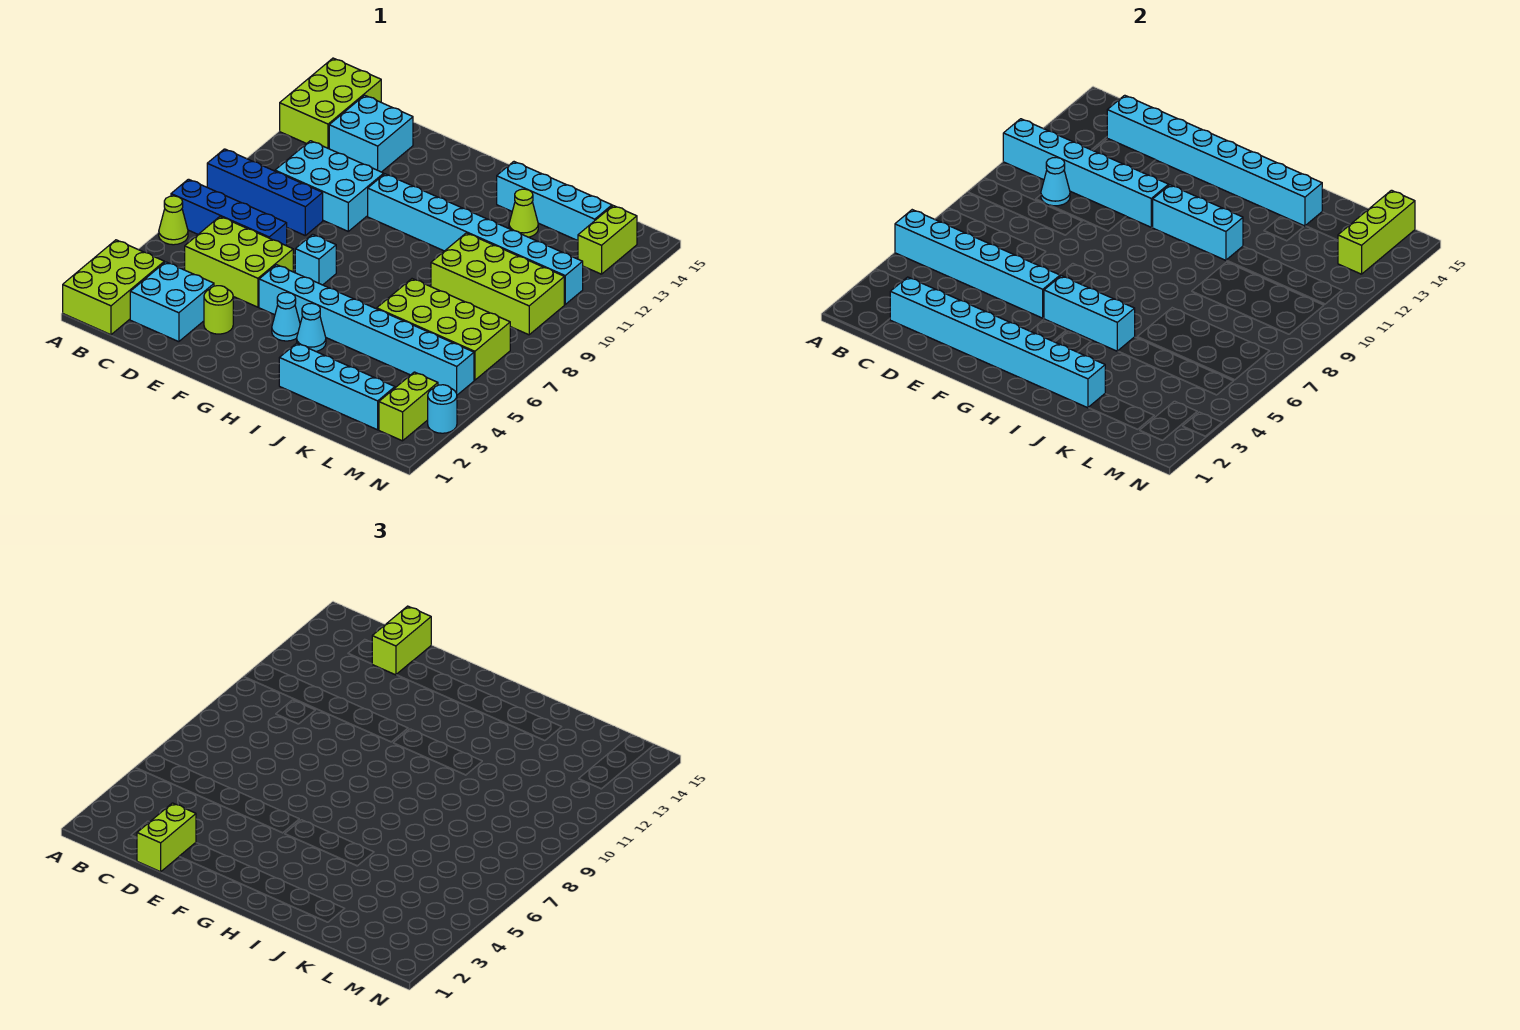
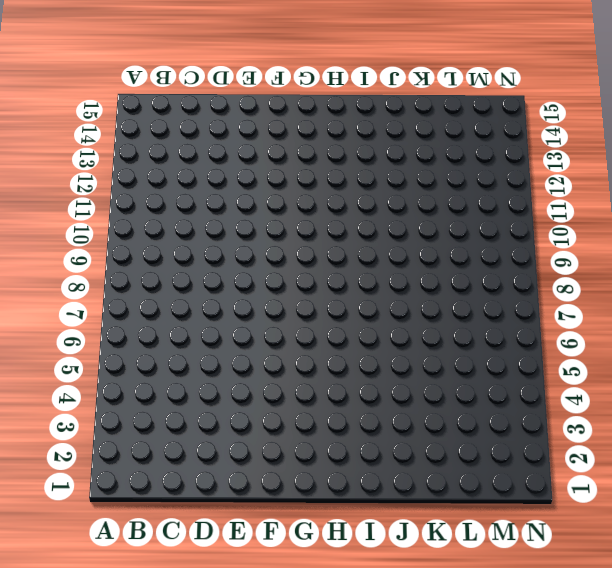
none -> lime brick A1:B3 level 1
none -> lime cone A6 level 1
none -> blue brick A7:D7 level 1
none -> blue brick A9:D9 level 1

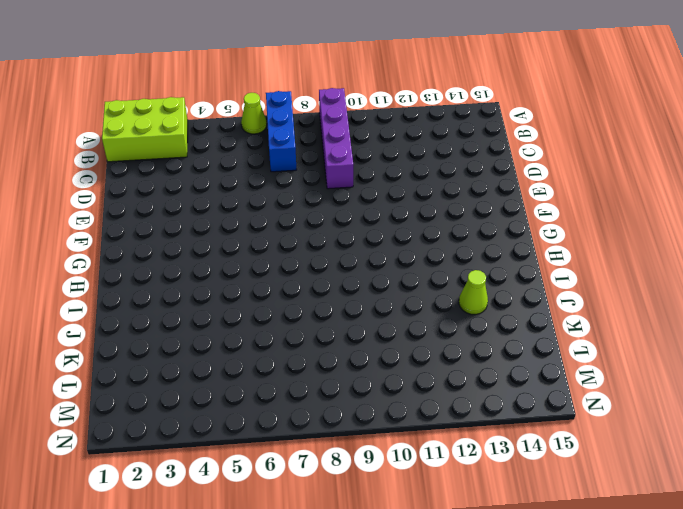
blue brick A7:C7 level 1 -> blue brick A7:D7 level 1
purple brick A9:D9 level 1 -> blue brick A9:D9 level 1
none -> lime brick A13:B15 level 1
none -> cyan brick C2:D3 level 1
none -> lime brick C5:E6 level 1
none -> cyan brick C10:E11 level 1

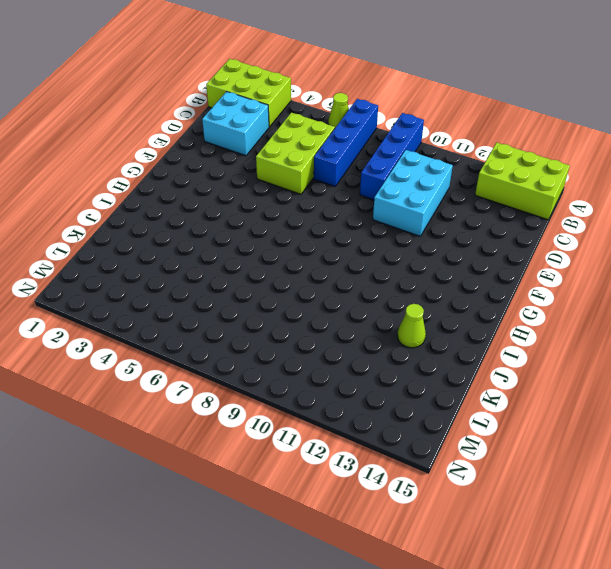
none -> cyan brick C13:D14 level 1
none -> lime round brick E3 level 1
none -> cyan brick F5:M5 level 1
none -> cyan brick F7 level 1

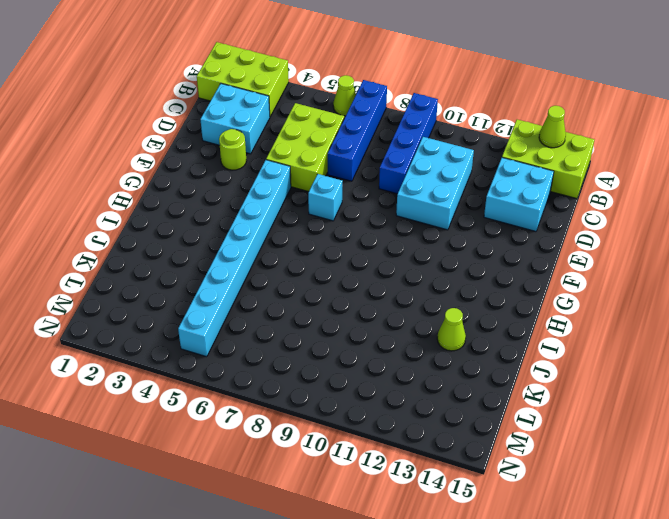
lime cone A14 level 2 -> none
none -> cyan brick F11:M11 level 1
none -> cyan cone G4 level 1
none -> cyan cone H4 level 1
none -> cyan brick I2:L2 level 1

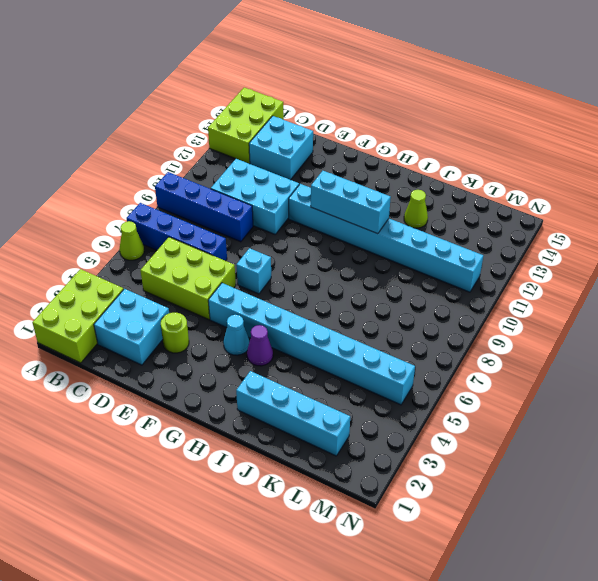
purple cone H4 level 1 -> cyan cone H4 level 1
none -> cyan brick I14:L14 level 1
none -> lime brick J6:M7 level 1
none -> lime brick J9:M10 level 1
none -> lime brick M2:M3 level 1

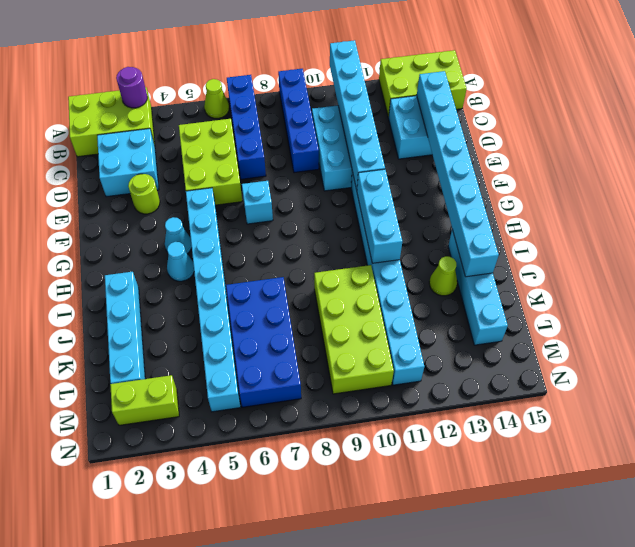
purple round brick A3 level 2 -> none
blue brick J6:M7 level 1 -> lime brick J6:M7 level 1
none -> lime brick M13:M14 level 1
none -> cyan round brick N3 level 1
none -> cyan brick A5:F5 level 2
none -> cyan brick C2:J2 level 2

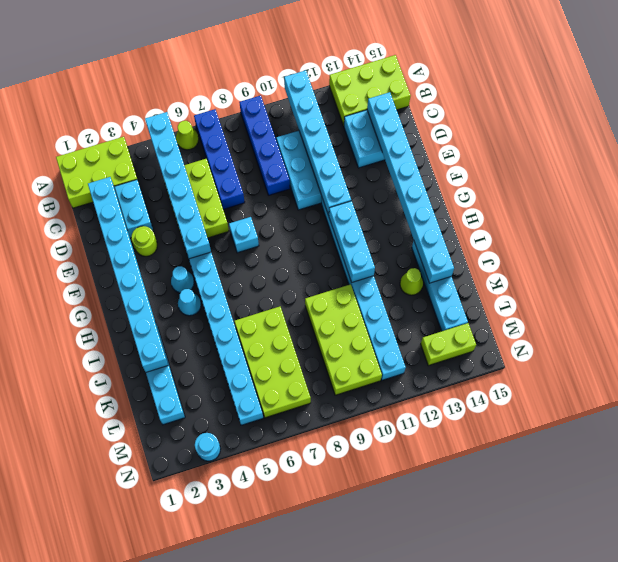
none -> lime brick M2:M3 level 1
none -> cyan cone C10 level 2
none -> cyan brick G5:I5 level 2
none -> lime brick M13:M15 level 2

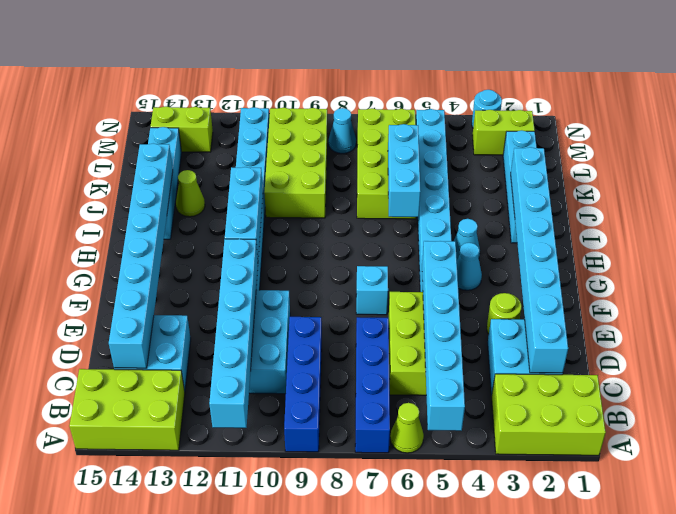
cyan brick I6:K6 level 2 -> cyan brick G5:I5 level 2
cyan cone M8 level 1 -> cyan cone C10 level 2
none -> lime brick M13:M15 level 2
none -> lime brick D1:D2 level 3
none -> lime brick D14:D15 level 3

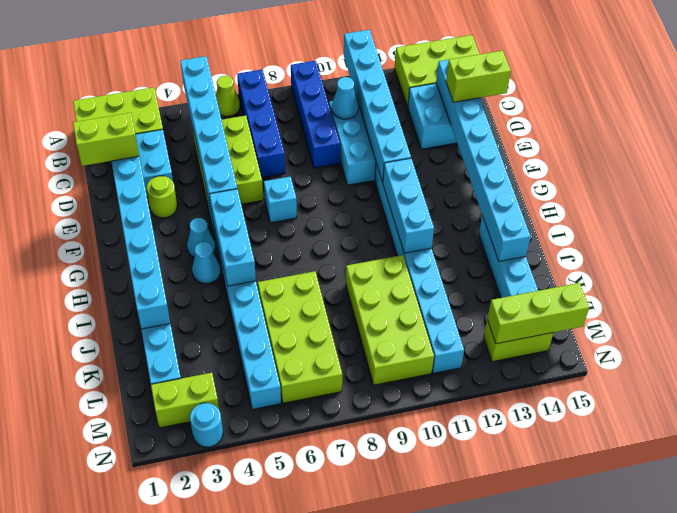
none -> lime cone J13 level 1

